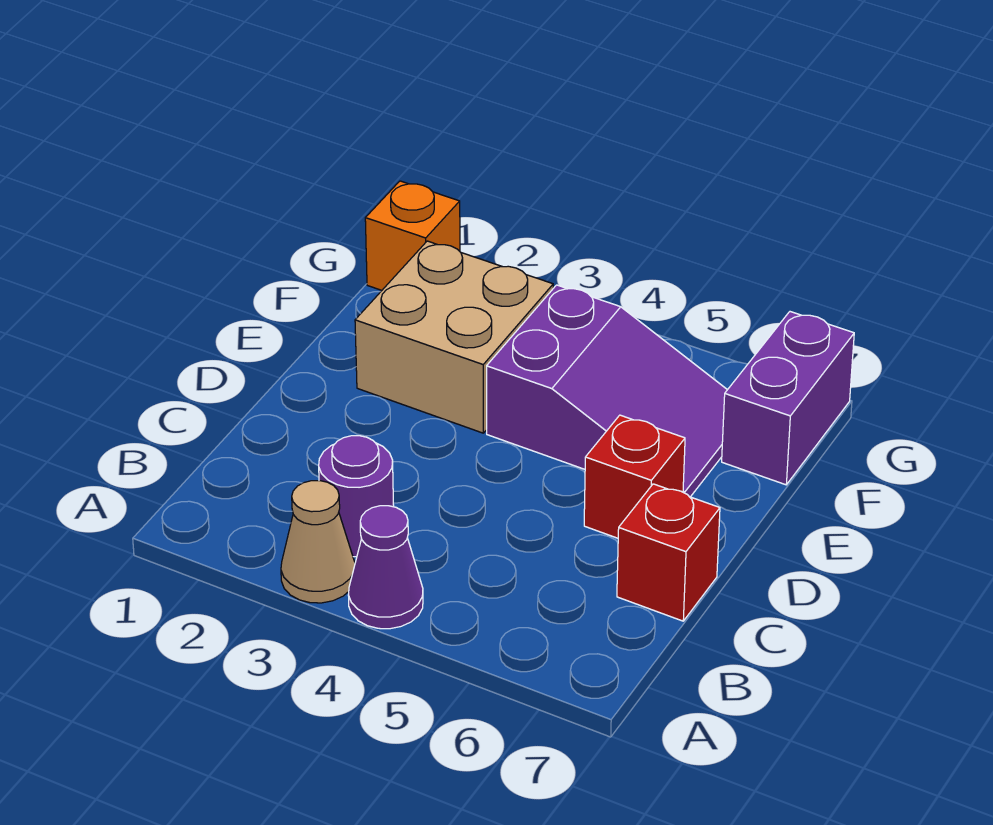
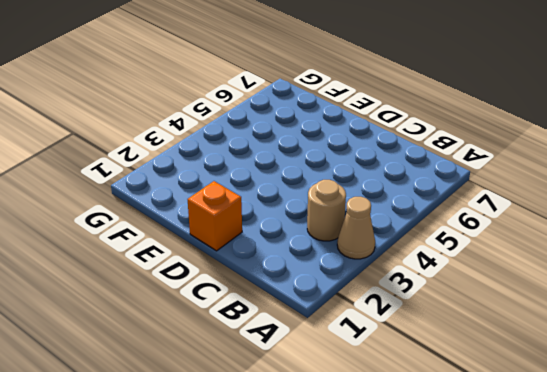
tan round brick B3 level 1 -> purple round brick B3 level 1
orange brick D1 level 1 -> orange brick G1 level 1
none -> purple cone A4 level 1
none -> red brick C7 level 1

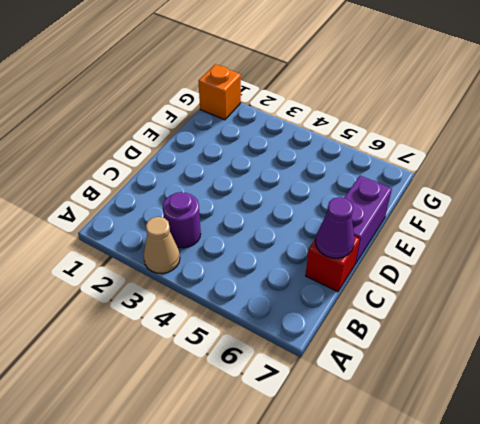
purple cone C7 level 2 -> purple cone A4 level 1
purple brick D7:E7 level 1 -> purple brick F7:G7 level 1
none -> red brick D6 level 1
none -> tan brick E2:F3 level 1

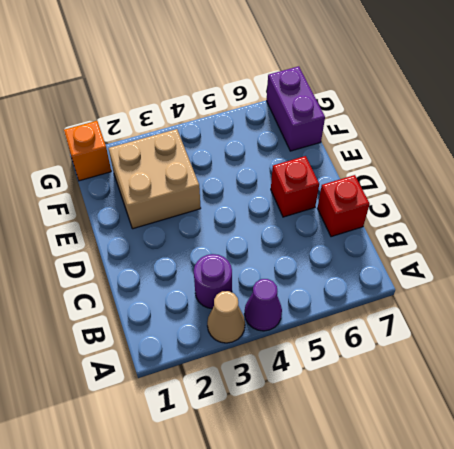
none -> purple slope E4:F6 level 1 top 4

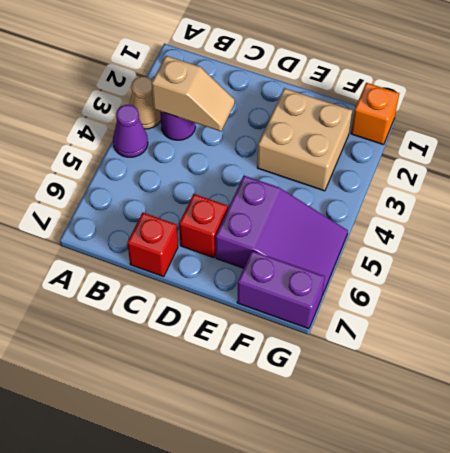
tan slope B3:C3 level 2 top B -> none
purple slope E5:G6 level 1 top E -> purple slope E4:F6 level 1 top 4

